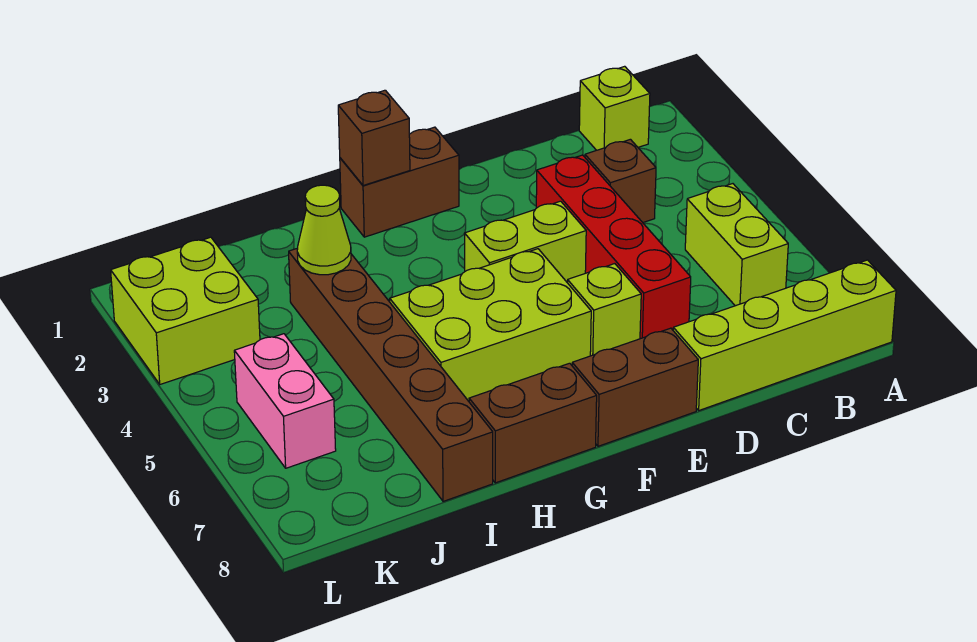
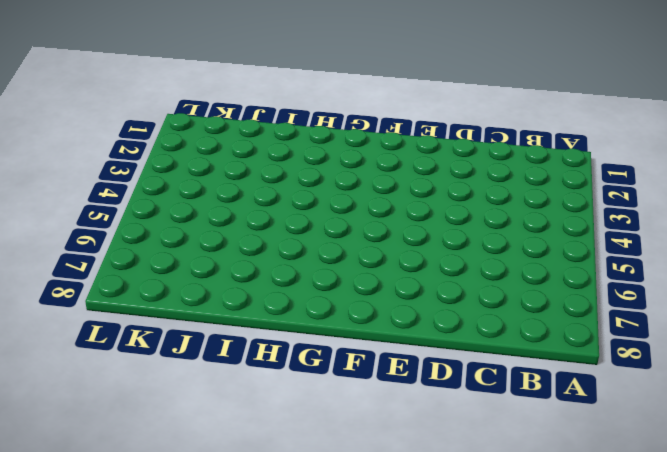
none -> lime brick A8:D8 level 1
none -> lime brick B1 level 1
none -> lime brick B5:B6 level 1

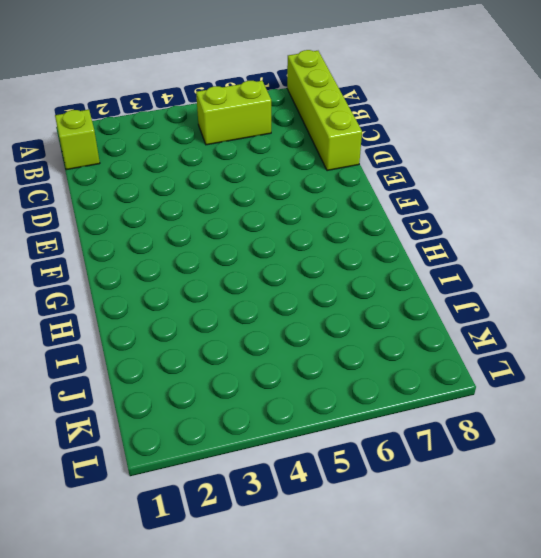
none -> brown brick C3 level 1
none -> red brick D3:D6 level 1
none -> lime brick E4:F4 level 1

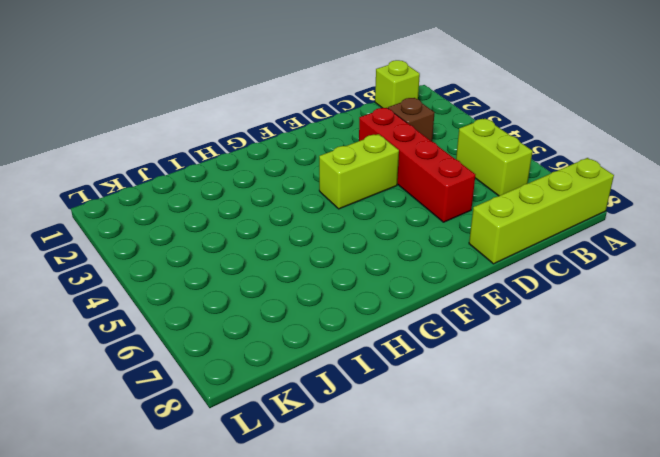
none -> lime brick E6 level 1
none -> brown brick E8:F8 level 1
none -> brown brick F1:G1 level 1

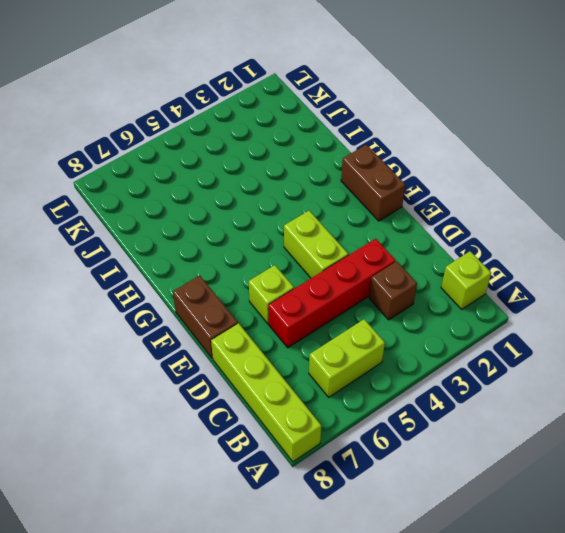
none -> lime brick F5:H6 level 1
none -> brown brick G8:H8 level 1
none -> brown brick I3:I8 level 1

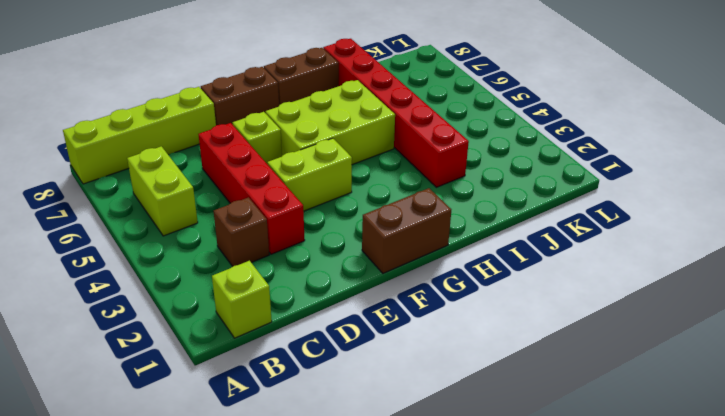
red brick I3:I8 level 1 -> brown brick I3:I8 level 1
none -> lime brick K2:L3 level 1
none -> pink brick K5:K6 level 1
none -> brown brick G1 level 2

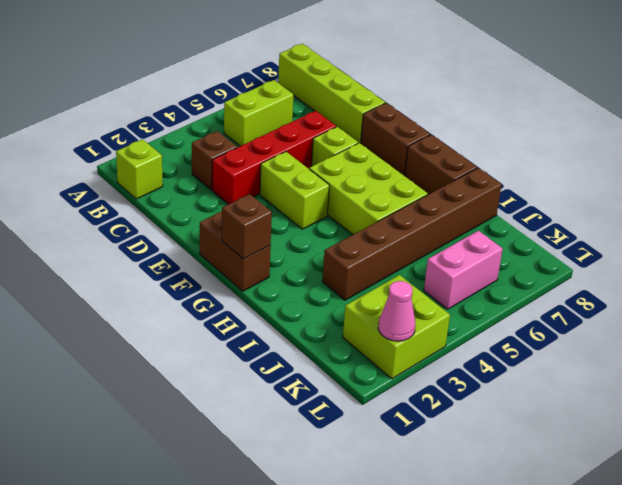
pink cone L2 level 2 -> none
none -> lime cone I3 level 2

